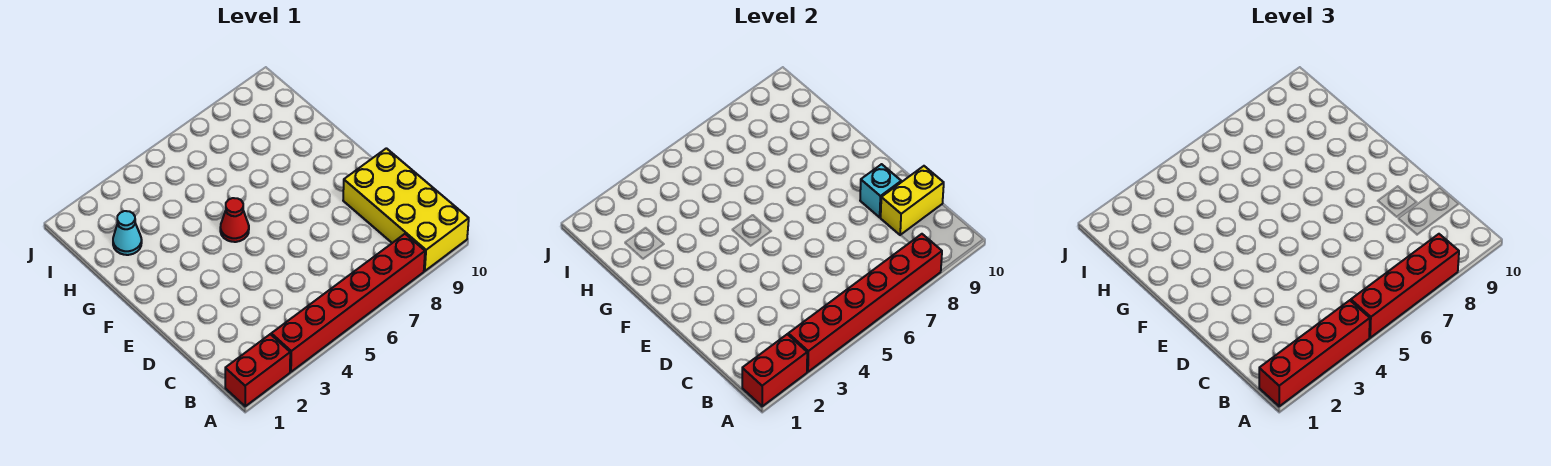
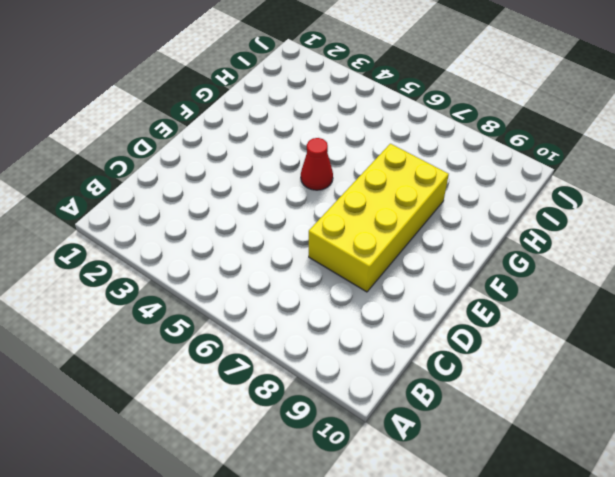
yellow brick D7:G8 level 1 -> yellow brick A9:D10 level 1
none -> red brick A1:A2 level 1
none -> red brick A3:A8 level 1

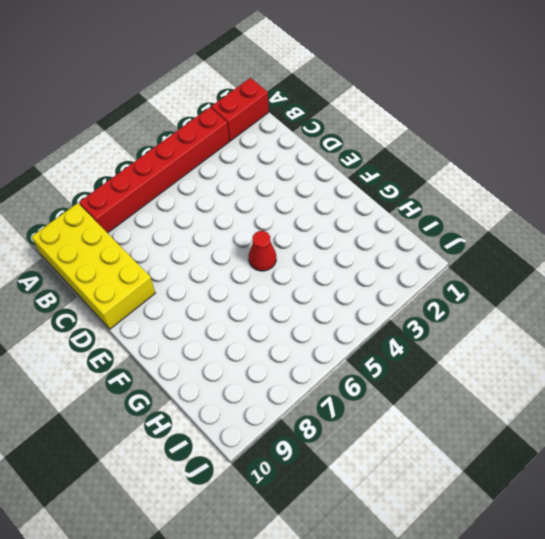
none -> cyan cone H2 level 1
none -> red brick A1:A2 level 2

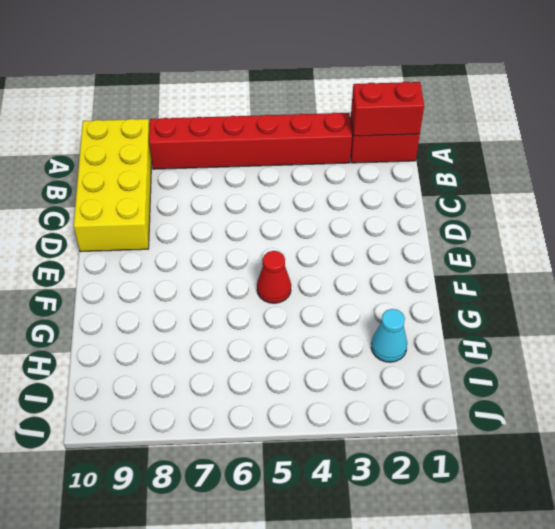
none -> red brick A3:A8 level 2
none -> yellow brick C9:C10 level 2

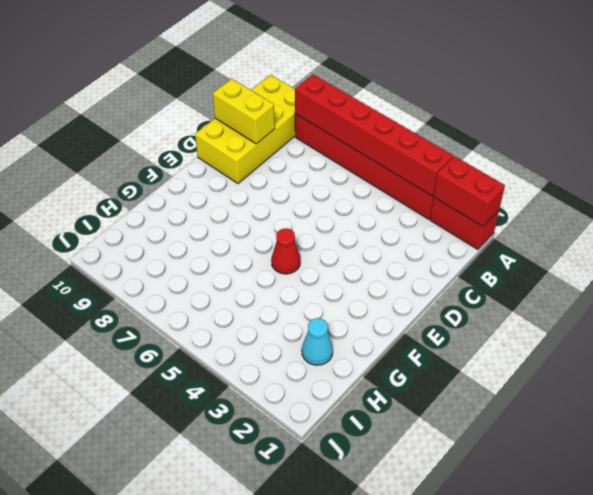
none -> cyan brick D9 level 2
none -> red brick A1:A4 level 3

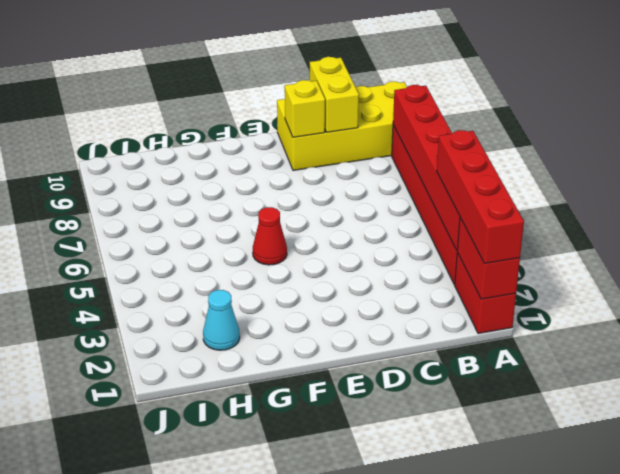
yellow brick D9 level 2 -> cyan brick D9 level 2
none -> red brick A5:A8 level 3

